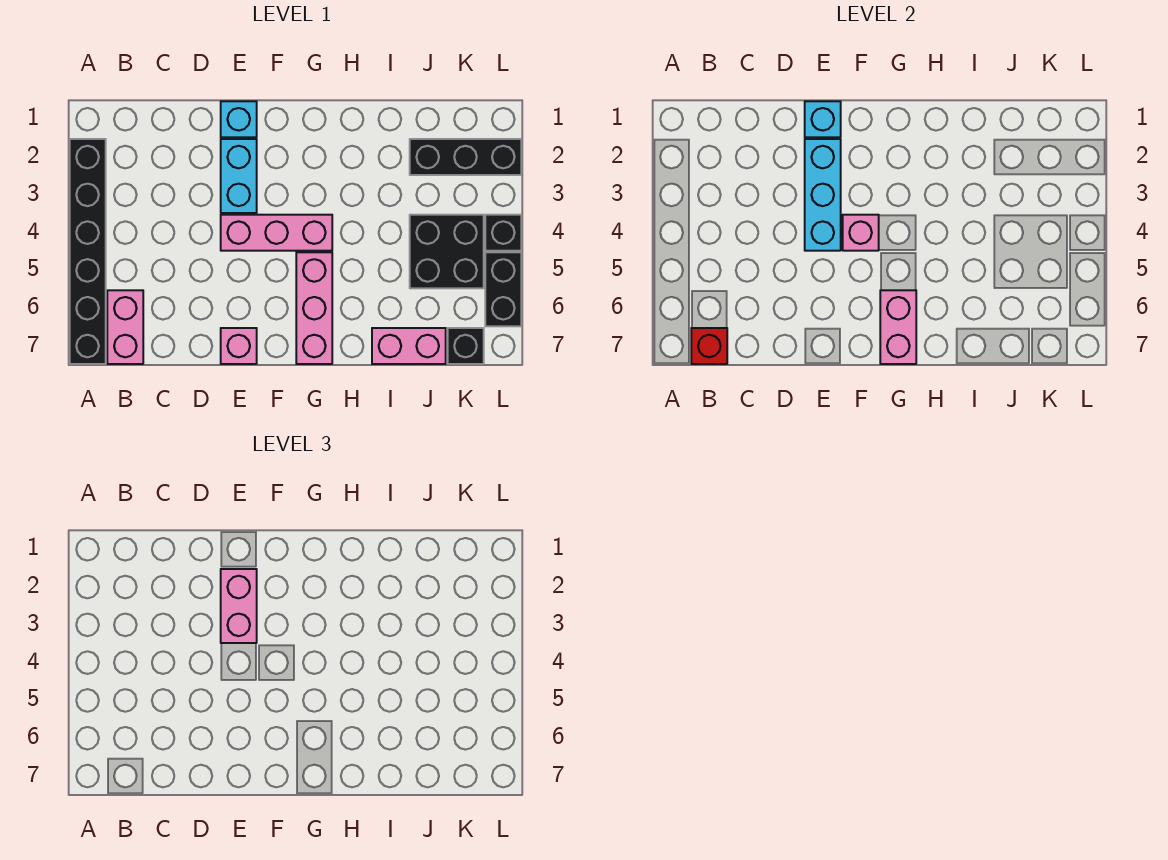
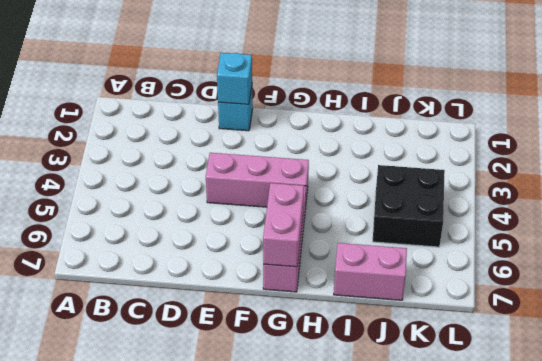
none -> black brick A2:A7 level 1
none -> pink brick B6:B7 level 1
none -> cyan brick E2:E3 level 1

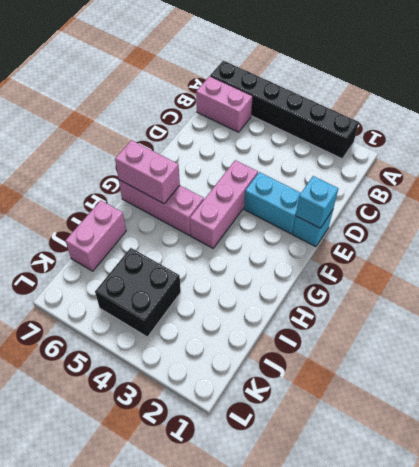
none -> pink brick E7 level 1
none -> black brick J2:L2 level 1
none -> black brick K7 level 1

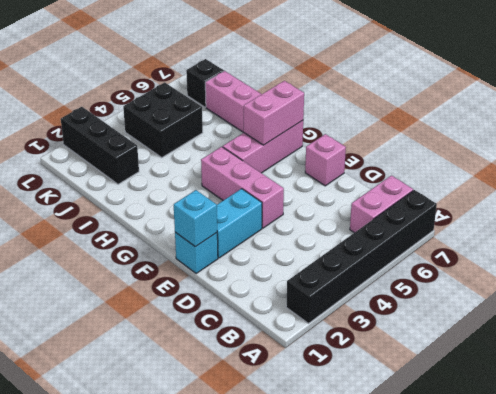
none -> black brick L4 level 1
none -> black brick L5:L6 level 1
none -> red brick B7 level 2

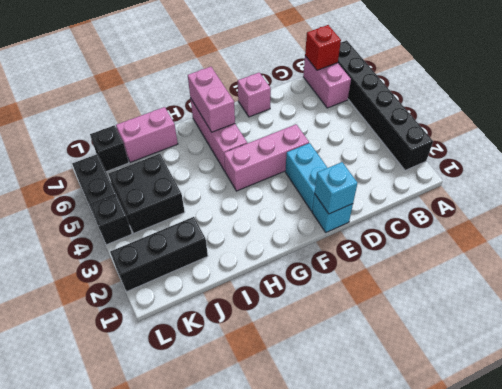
none -> cyan brick E2:E4 level 2
none -> pink brick F4 level 2
none -> pink brick E2:E3 level 3

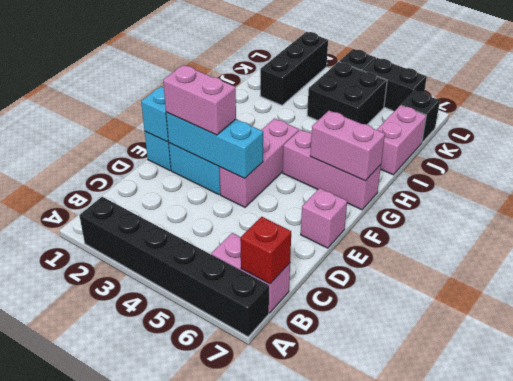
none -> pink brick F4 level 2

